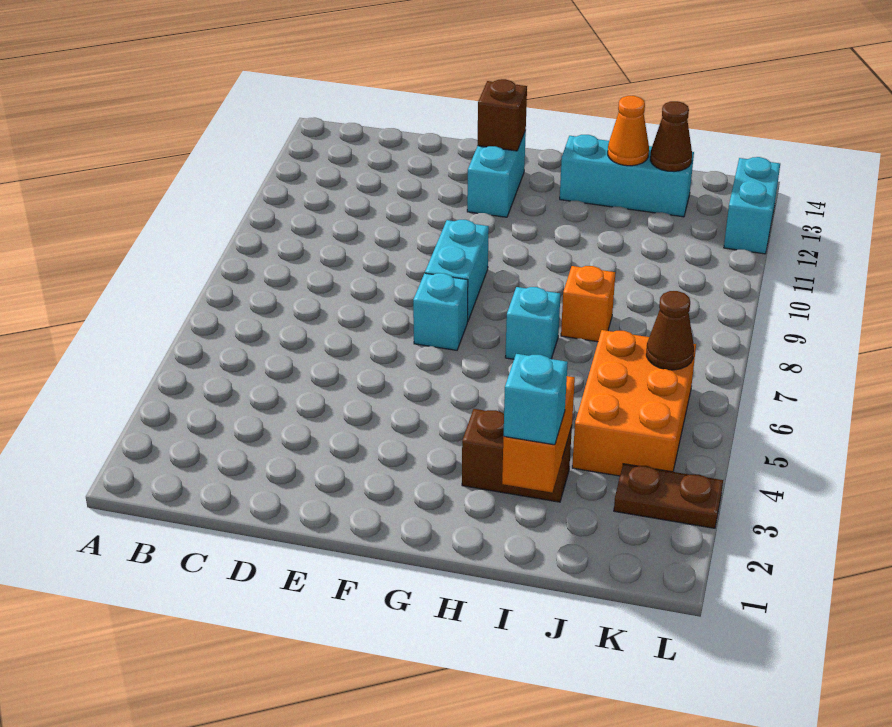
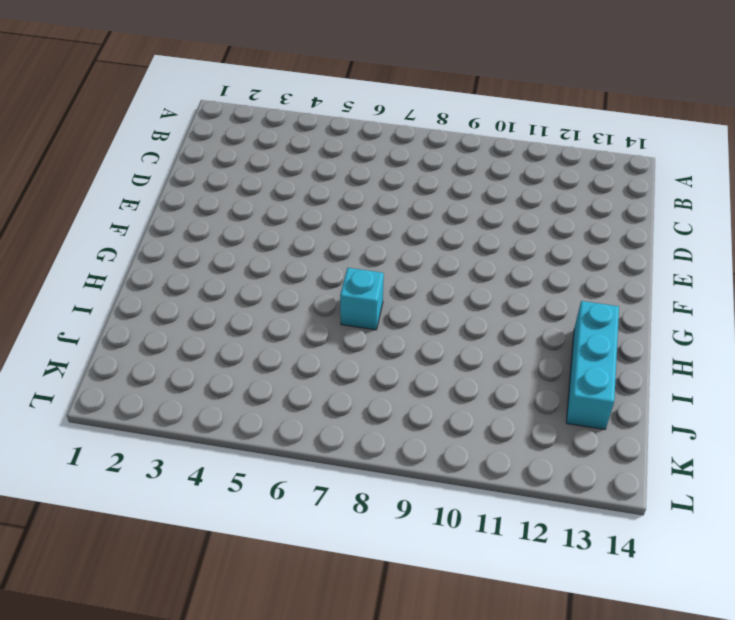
none -> cyan brick F7 level 1
none -> cyan brick F8:F9 level 1
none -> cyan brick F12:F13 level 1

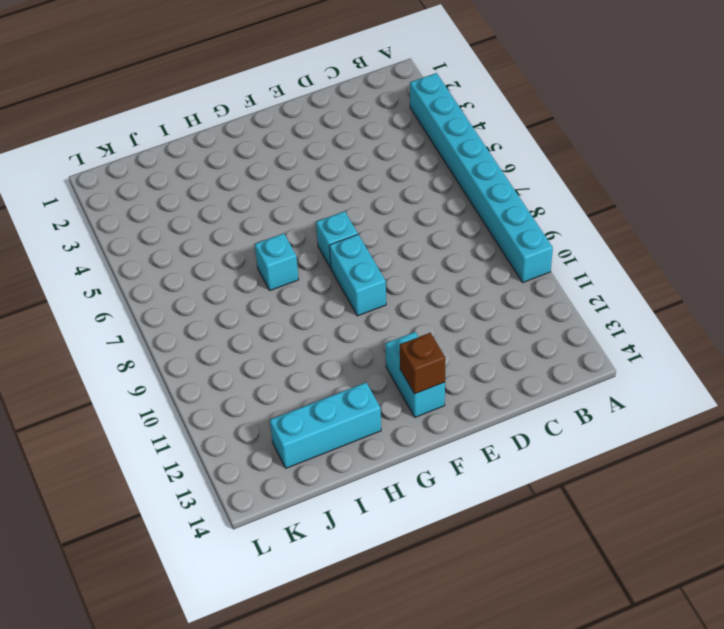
cyan brick A3:A10 level 1 -> none
none -> brown brick H3:I3 level 1
none -> orange brick I8 level 1
none -> orange brick J4:K6 level 1

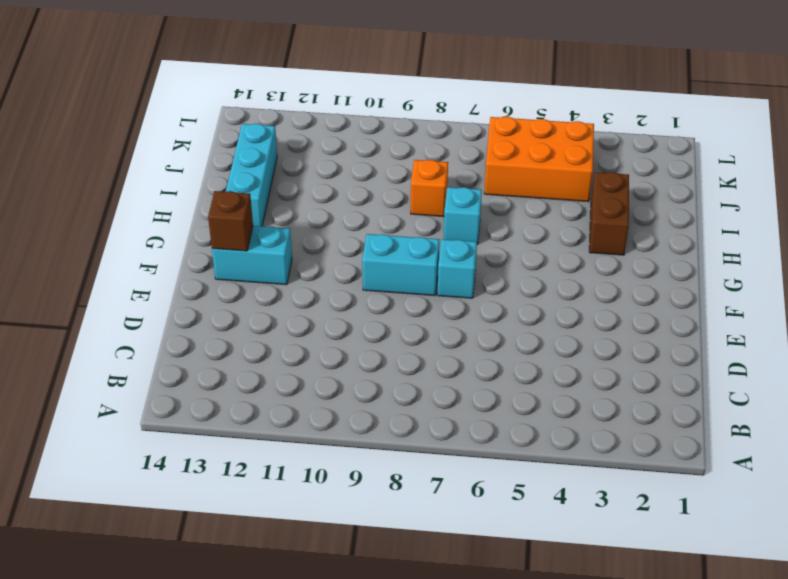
none -> brown plate K3:L3 level 1
none -> cyan brick L12:L13 level 1
none -> orange brick I2:I3 level 2

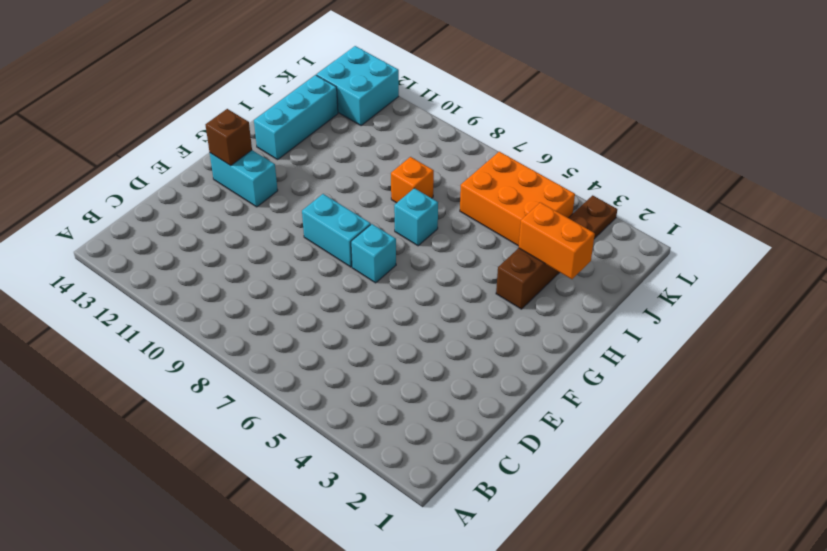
cyan brick K12:L13 level 1 -> cyan brick L12:L13 level 1
none -> orange cone I13 level 2
none -> brown cone J13 level 2
none -> brown cone K6 level 2

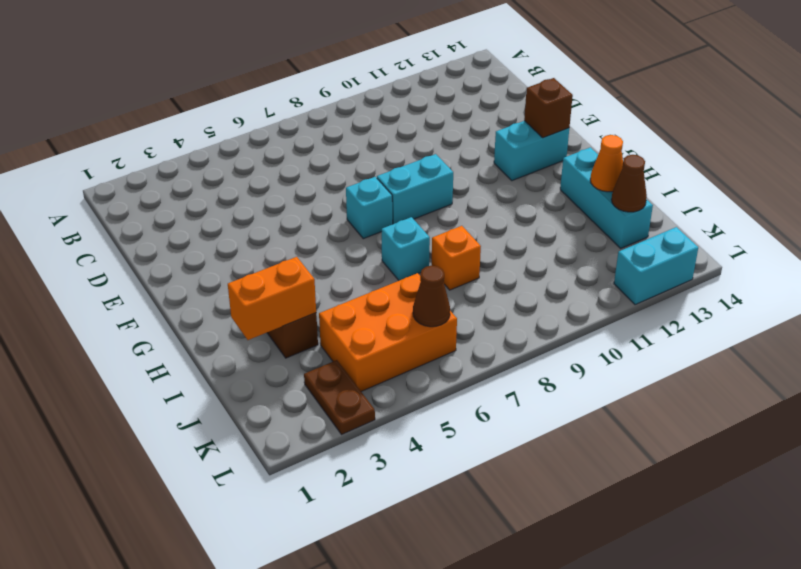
none -> cyan brick I2 level 3

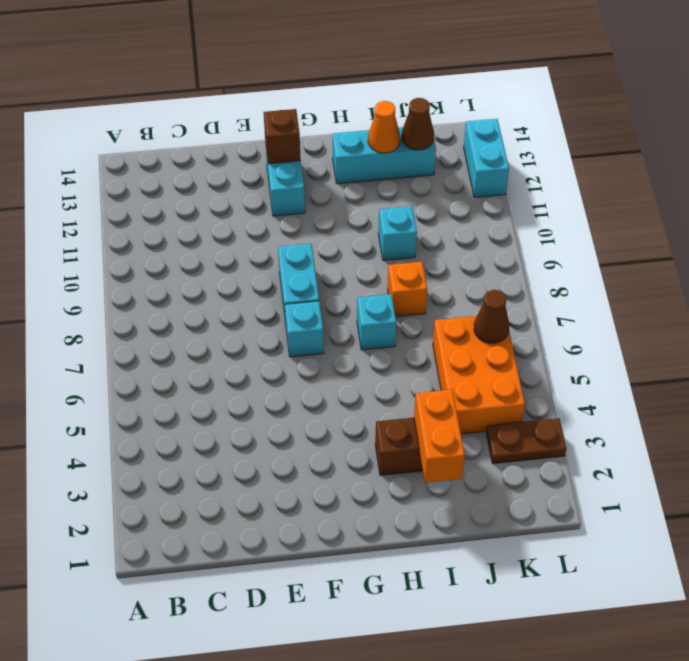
cyan brick I10 level 1 -> cyan brick I2 level 3

